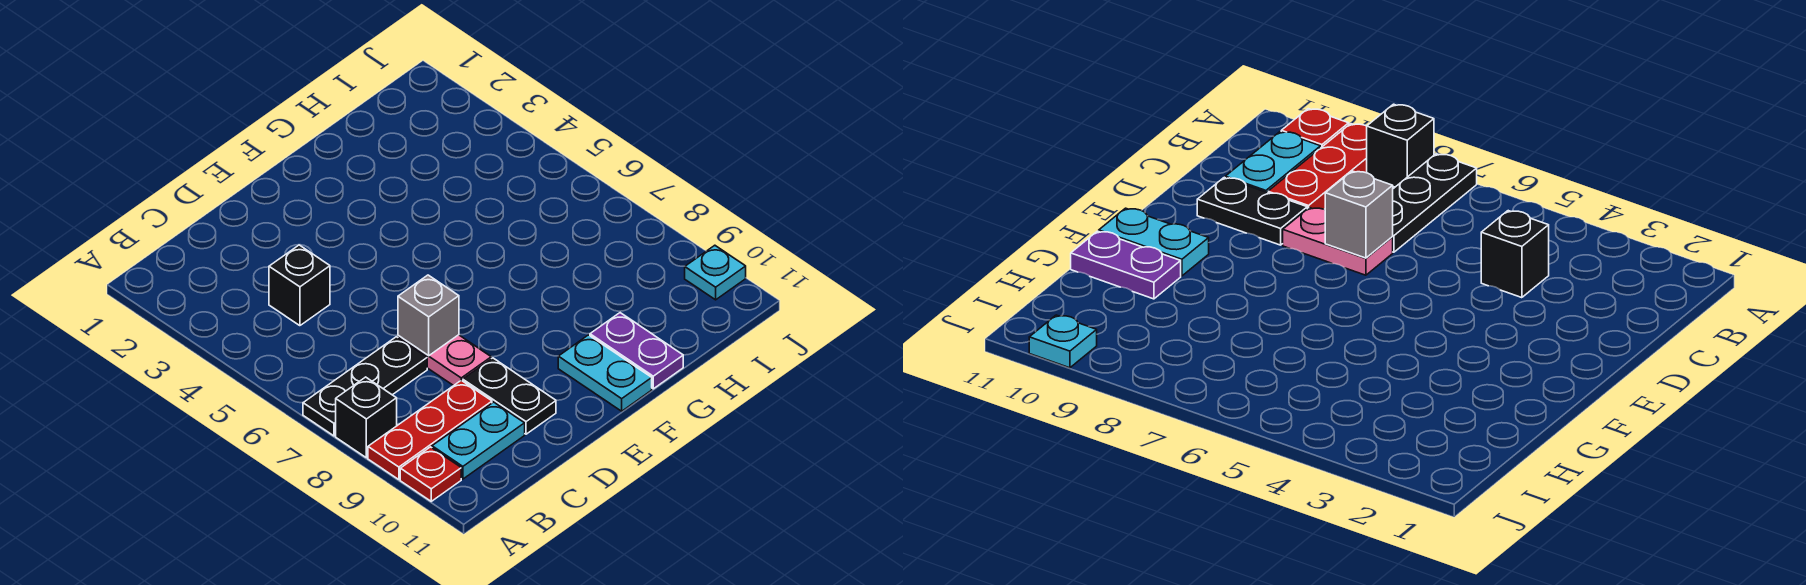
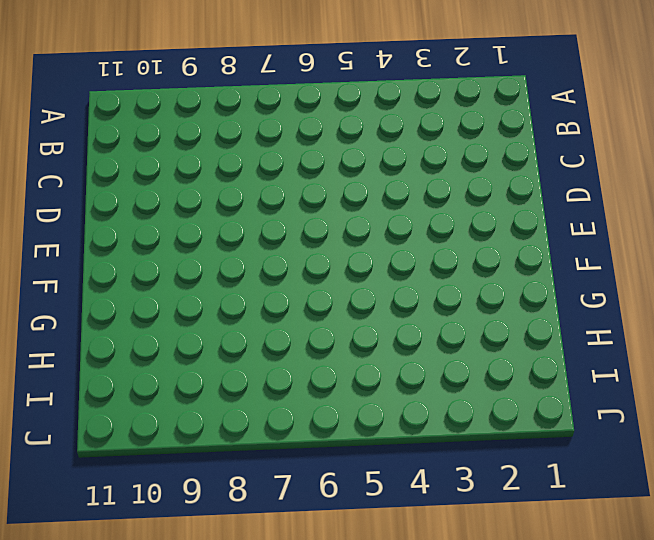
none -> black plate A7:C7 level 1
none -> black brick A8 level 1
none -> red plate A9:C9 level 1

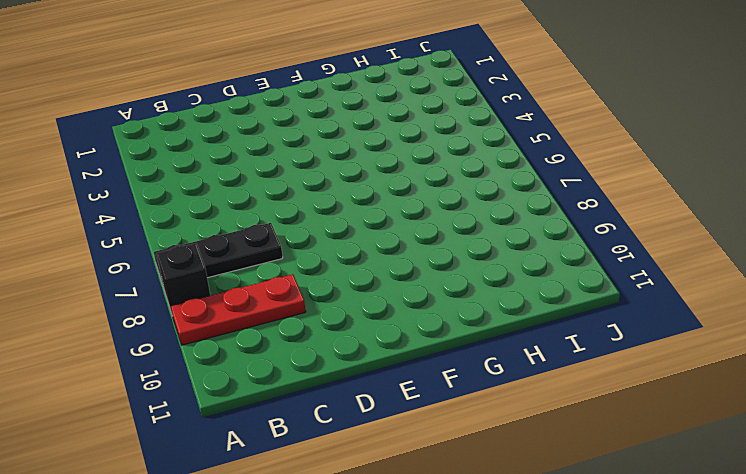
none -> red plate A10 level 1
none -> cyan plate B10:C10 level 1
none -> black brick C4 level 1

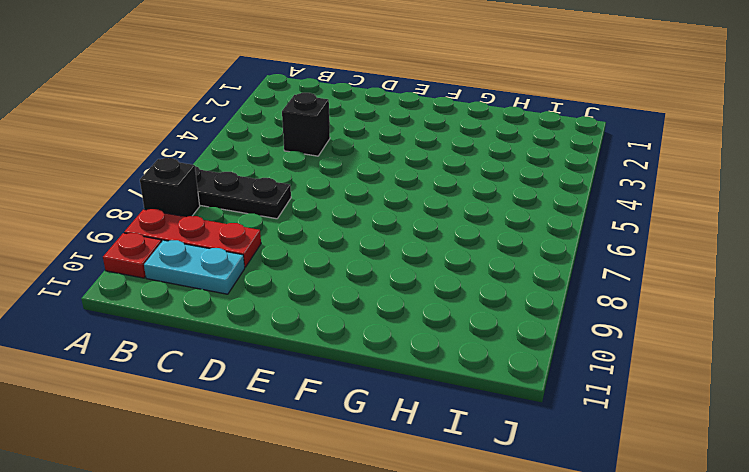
none -> pink plate D7:D8 level 1
none -> black plate D9:D10 level 1
none -> cyan plate F10:F11 level 1

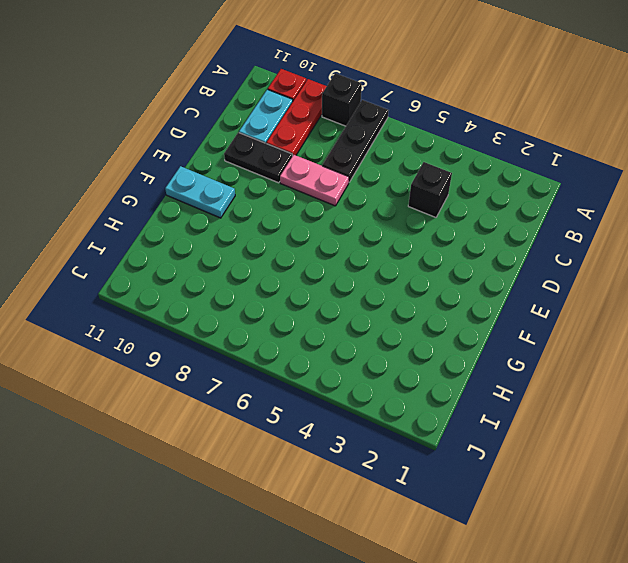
none -> purple plate G10:G11 level 1
none -> cyan plate J10 level 1
none -> grey brick D7 level 2

